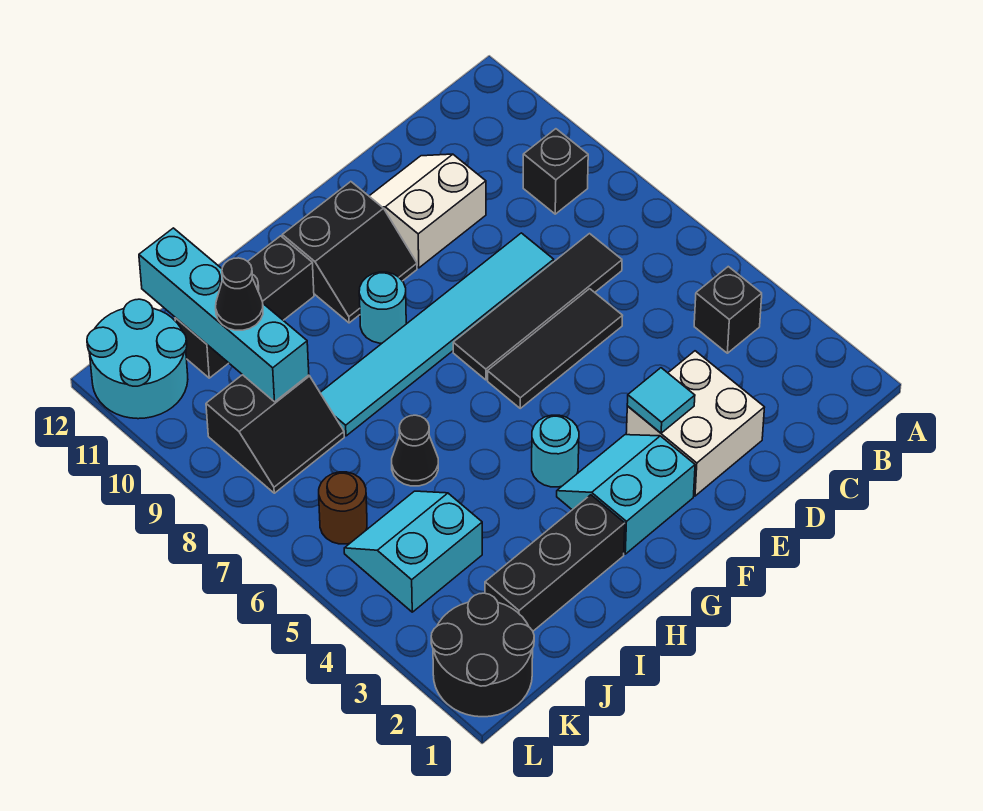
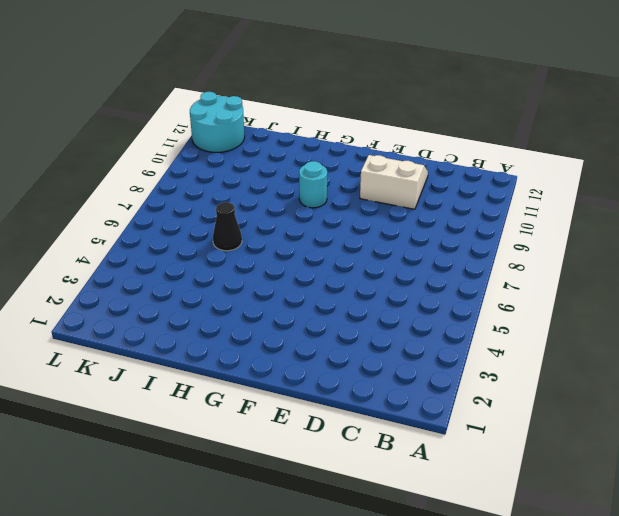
none -> black brick B4 level 1
none -> black brick B9 level 1
none -> black tile C7:F7 level 1

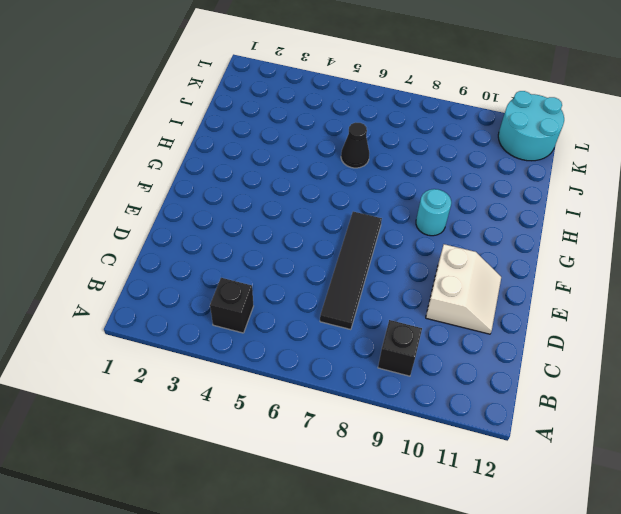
none -> white brick D2:E3 level 1
none -> black tile D6:F6 level 1
none -> cyan tile D8:I8 level 1

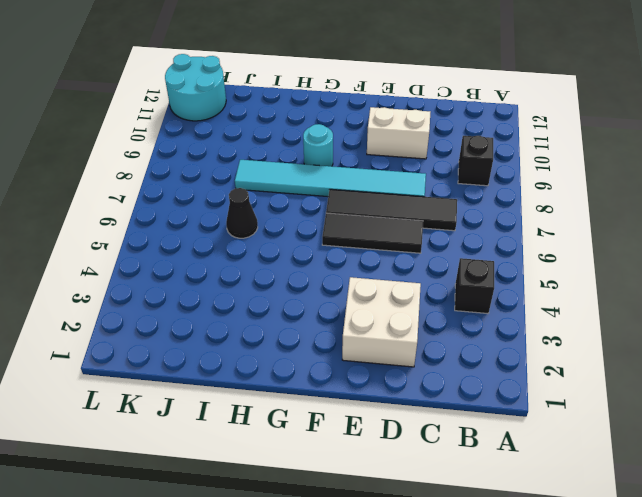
none -> cyan slope F2:G3 level 1 top 2
none -> black slope F10:G11 level 1 top 11
none -> cyan round brick G4 level 1

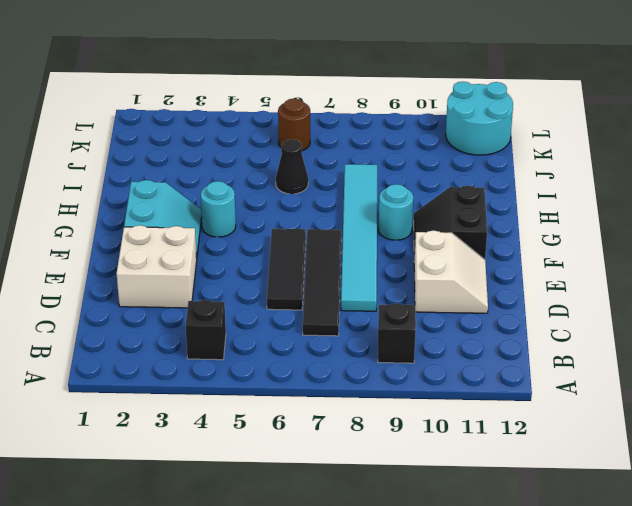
none -> black brick H2:J2 level 1
none -> black brick H11:J11 level 1
none -> cyan slope J4:K5 level 1 top 4

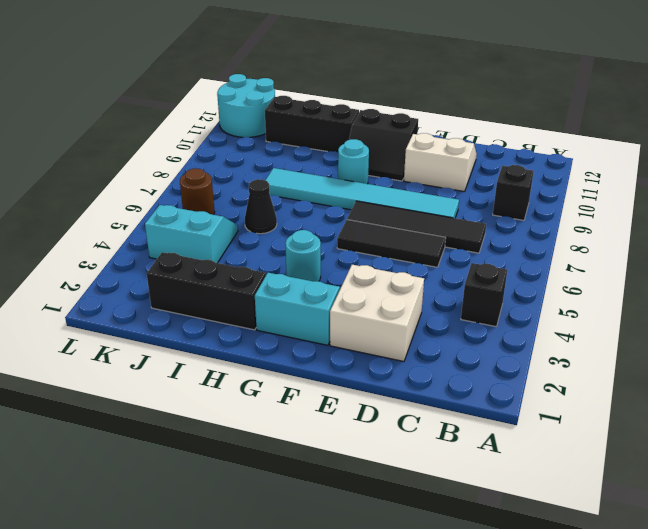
none -> black slope J8:K9 level 1 top 9
none -> black round brick K1:L2 level 1
none -> cyan tile E3 level 2

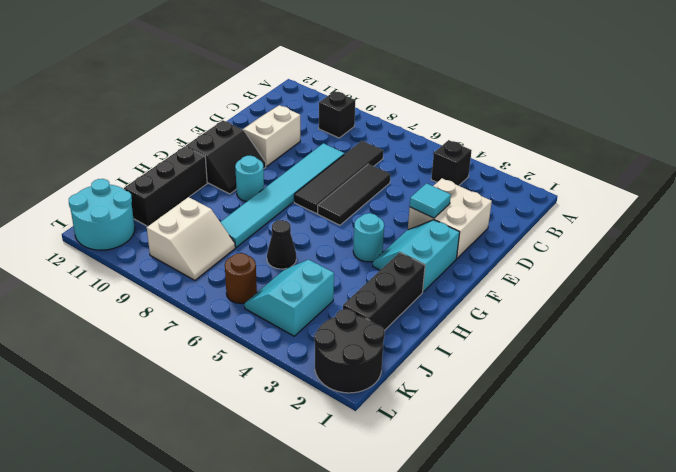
white slope J8:K9 level 1 top 9 -> black slope J8:K9 level 1 top 9
none -> cyan brick J9:J12 level 2
none -> black cone J10 level 3

